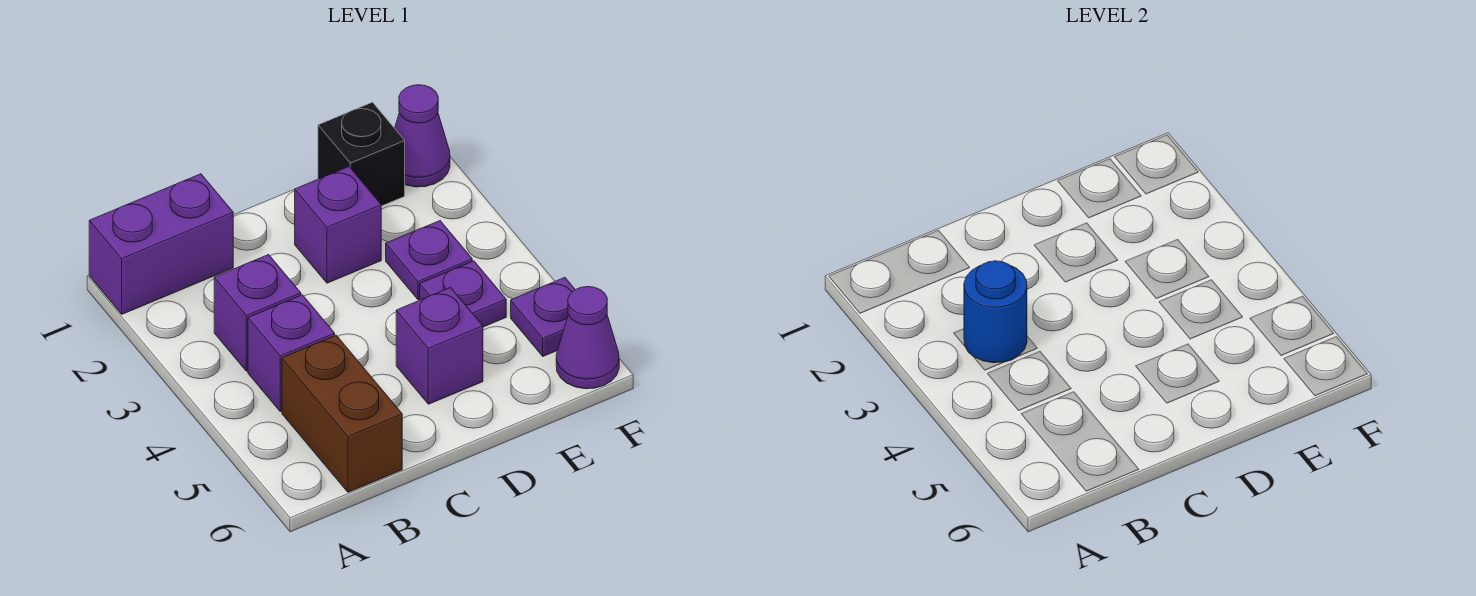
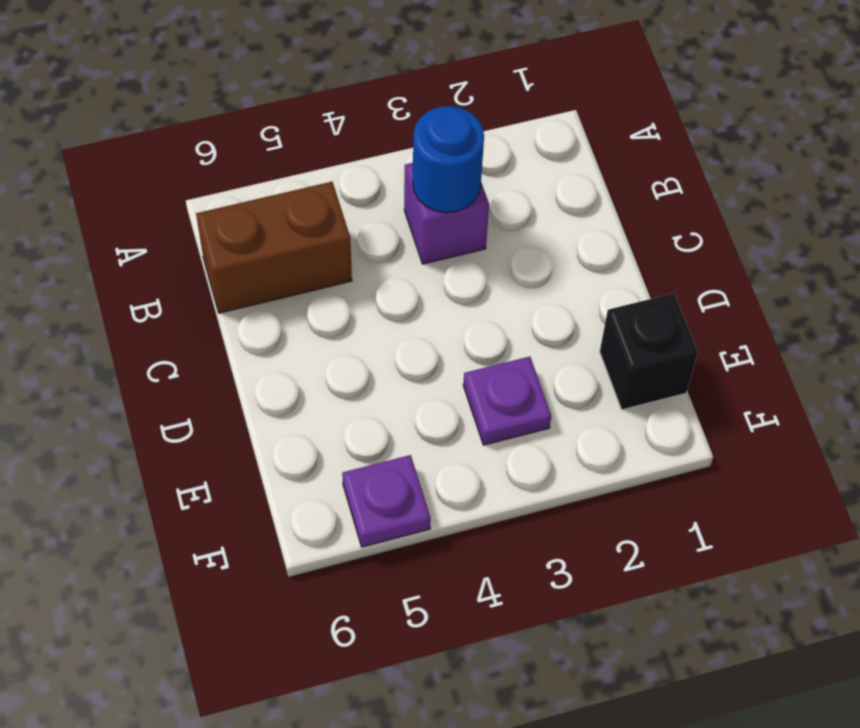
none -> purple brick A1:B1 level 1
none -> purple brick B4 level 1
none -> purple brick D2 level 1

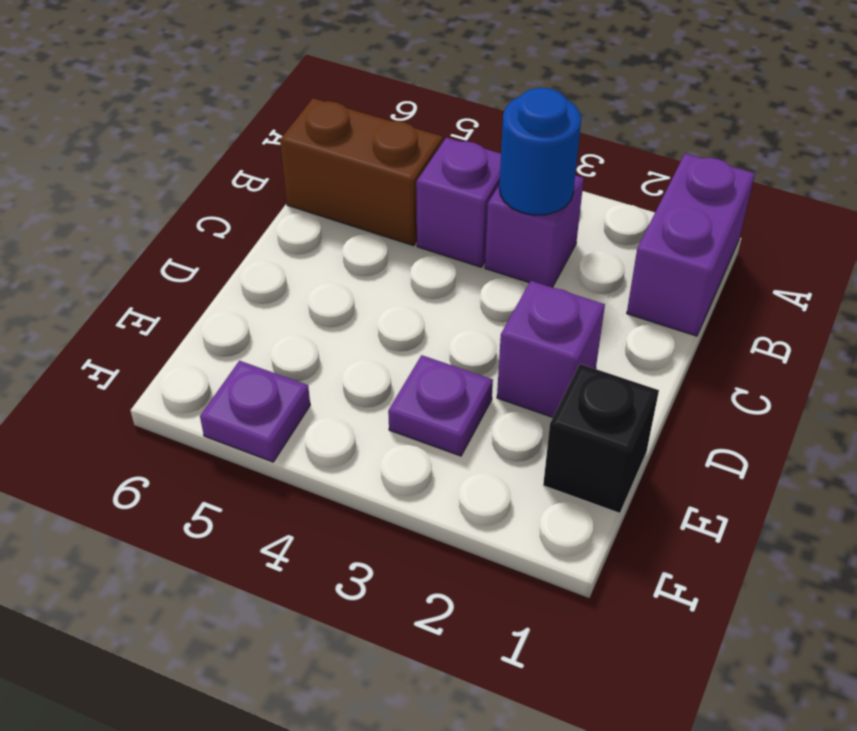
none -> purple brick D5 level 1
none -> purple plate E4 level 1
none -> purple cone F1 level 1

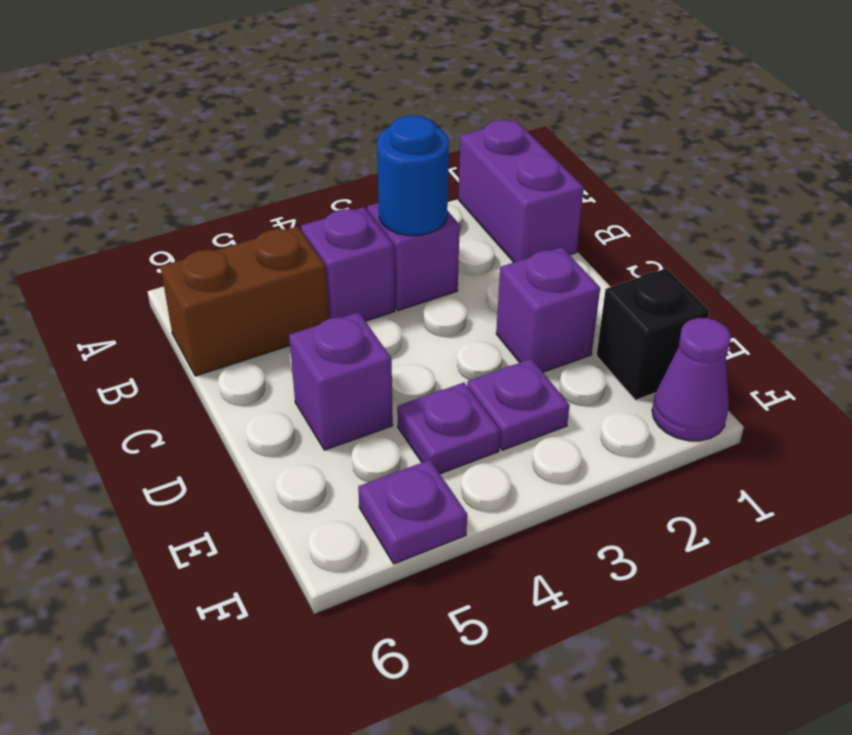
none -> purple cone F6 level 1

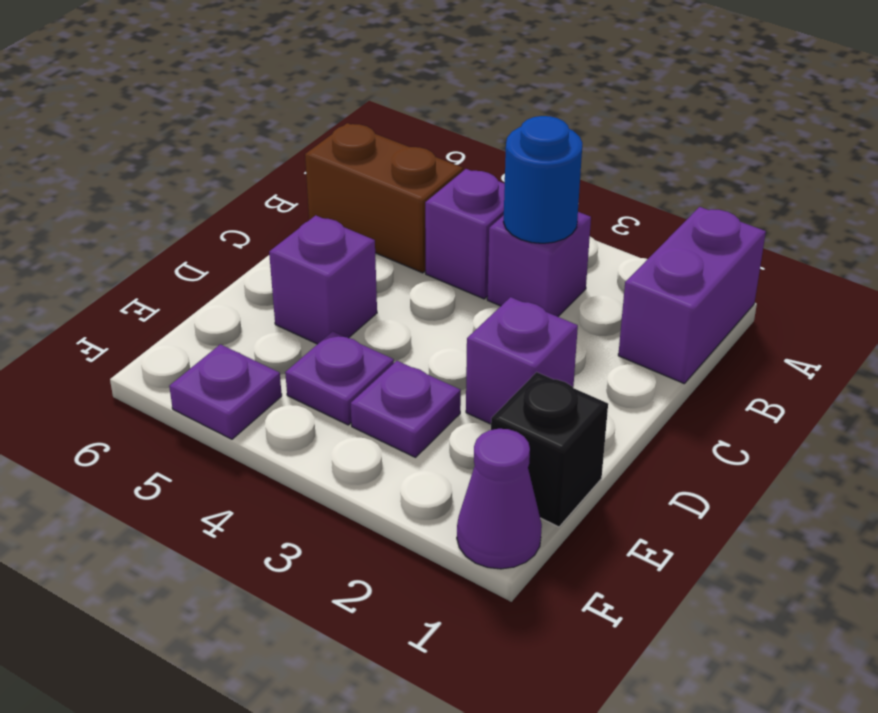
none -> purple cone F6 level 1

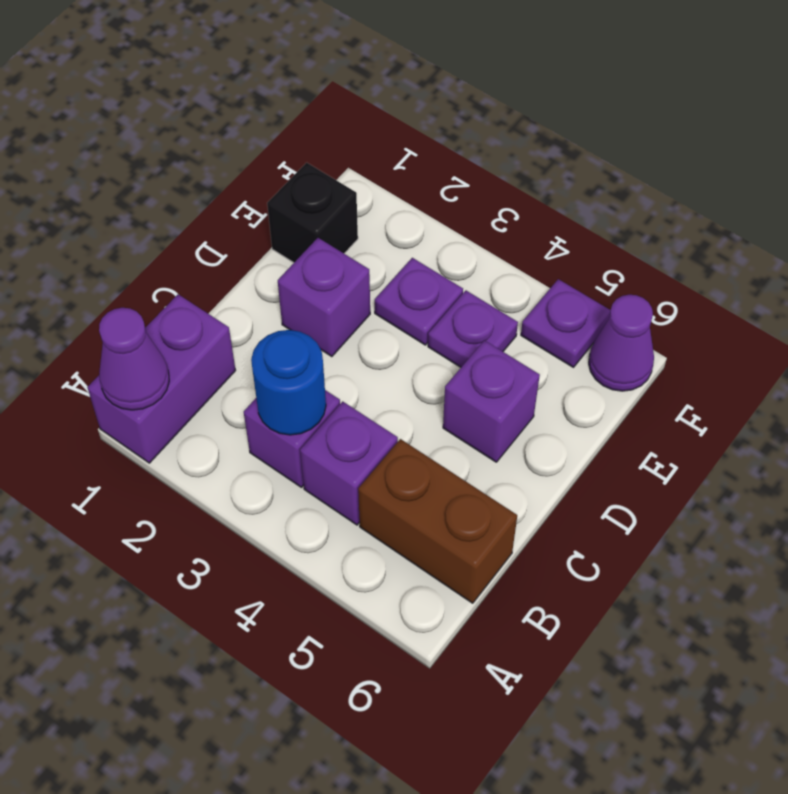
purple cone A1 level 2 -> purple cone F1 level 1

